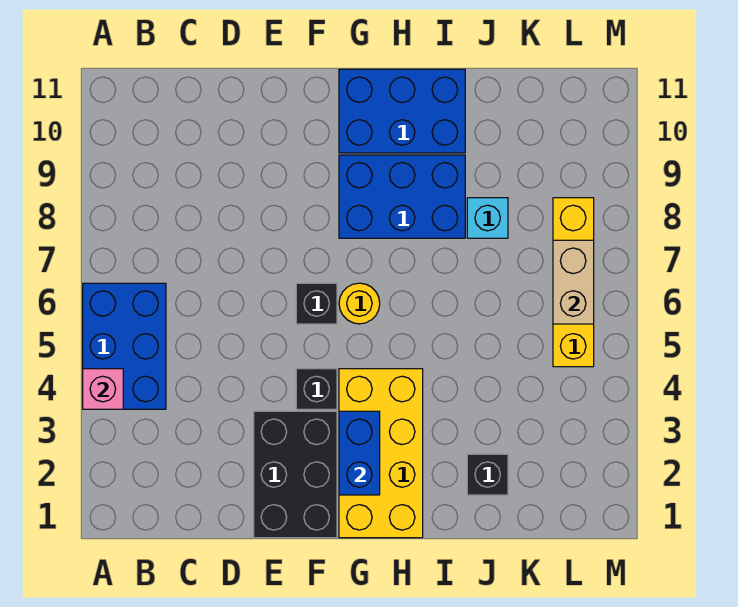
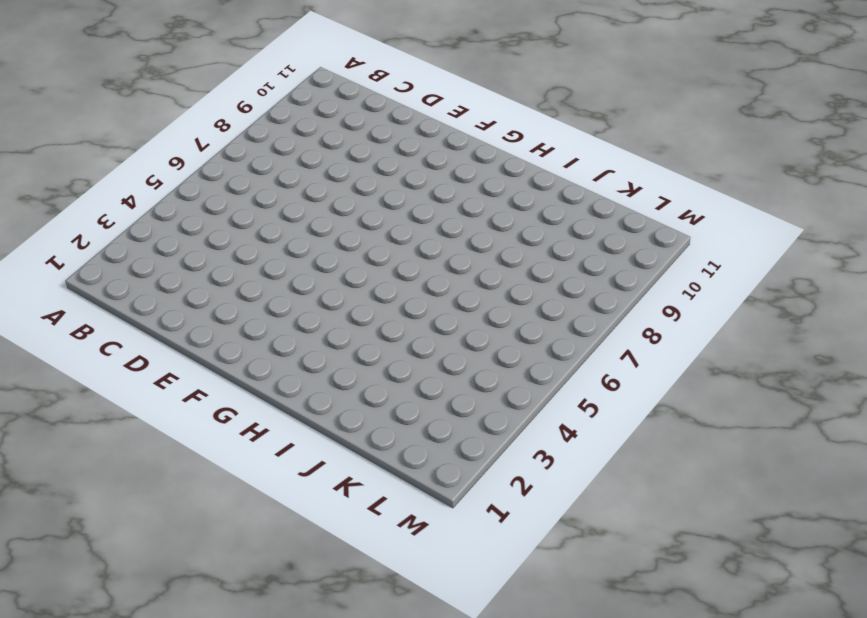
none -> blue brick A4:B6 level 1
none -> black brick E1:F3 level 1
none -> black brick F4 level 1

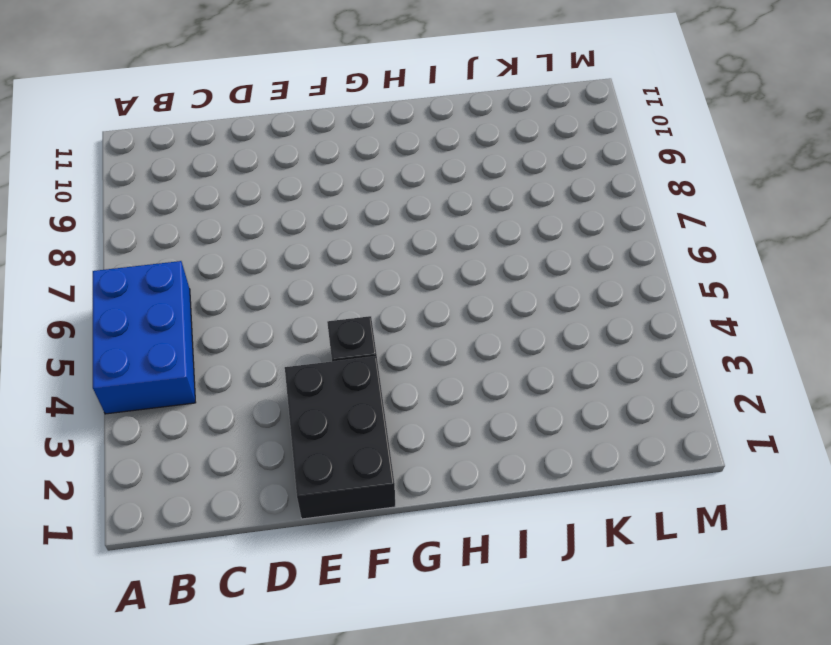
none -> black brick F6 level 1
none -> yellow brick G1:H4 level 1
none -> yellow round brick G6 level 1

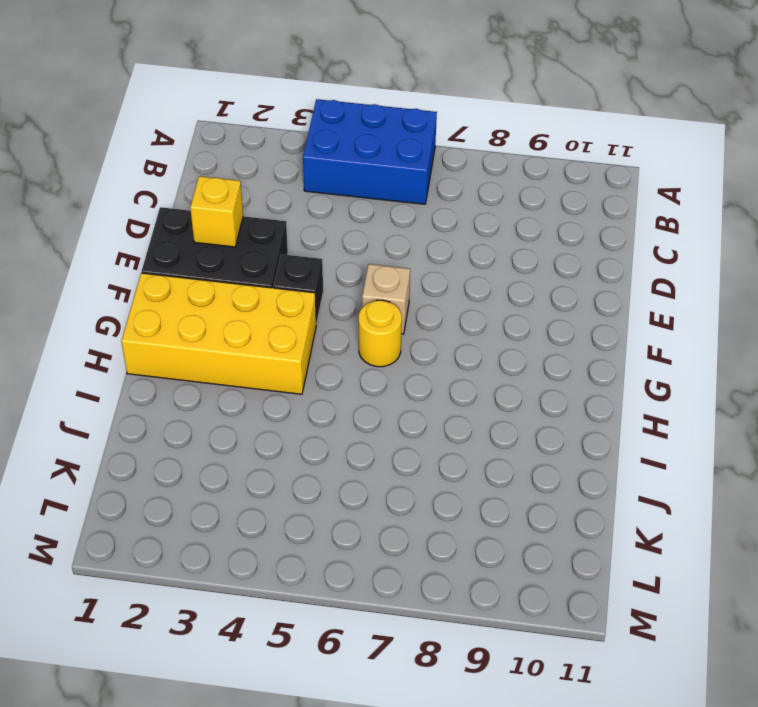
yellow brick E2 level 2 -> none
tan brick F6 level 1 -> black brick F6 level 1
none -> blue brick G8:I9 level 1
none -> blue brick G10:I11 level 1
none -> black brick J2 level 1

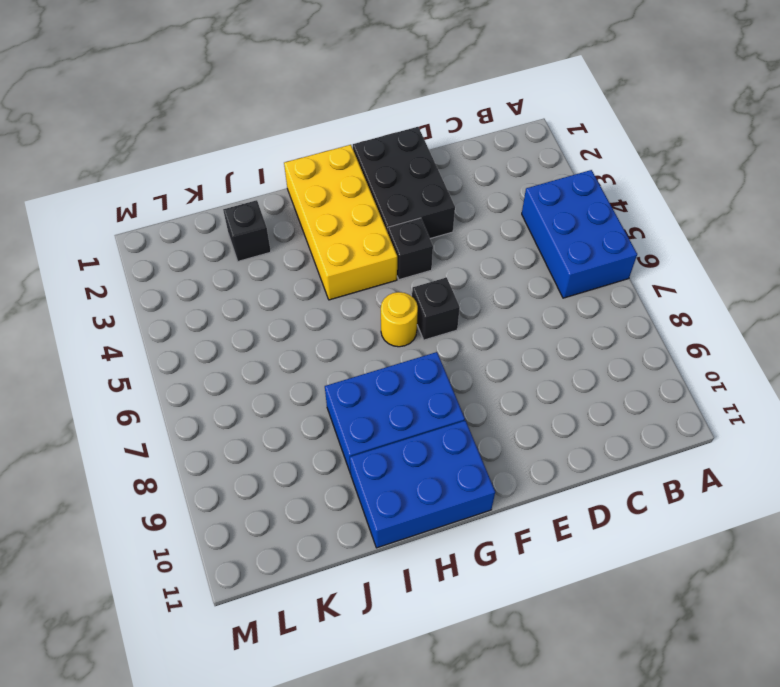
none -> cyan brick J8 level 1
none -> yellow brick L5:L8 level 1
none -> pink brick A4 level 2

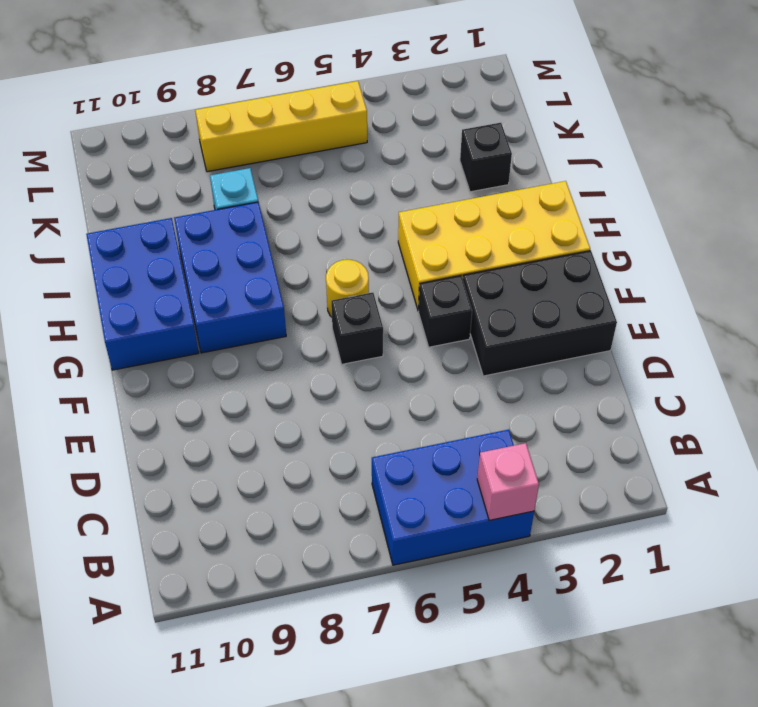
none -> blue brick G2:G3 level 2
none -> tan brick L6:L7 level 2

